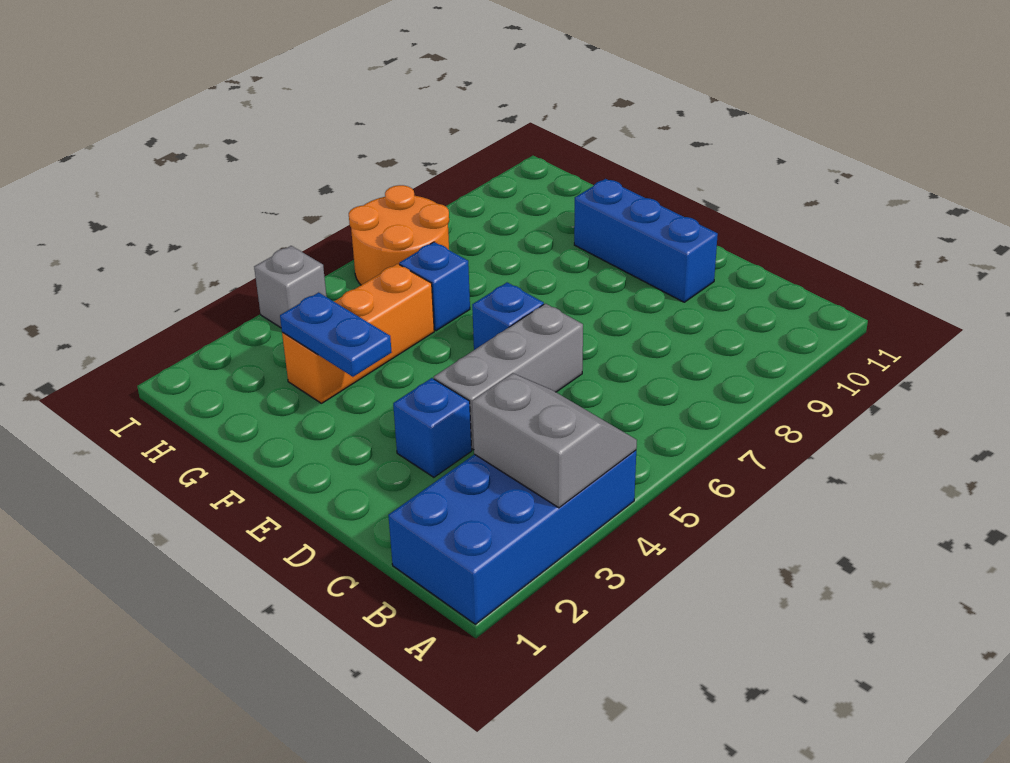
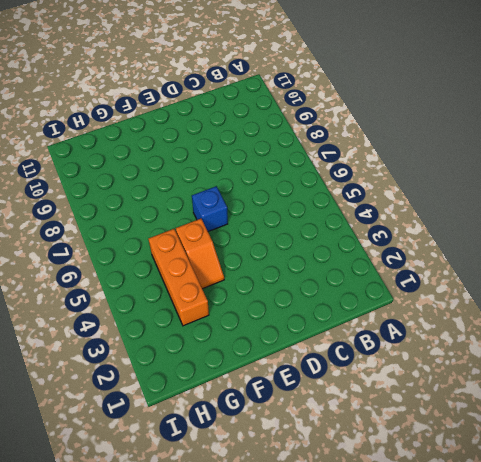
orange slope F4:F5 level 1 top 5 -> none
none -> blue brick A1:B4 level 1
none -> blue brick D3 level 1

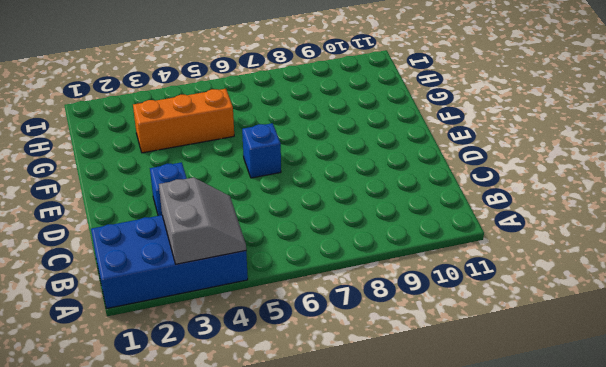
none -> grey brick D4:D6 level 1
none -> blue brick D10:F10 level 1

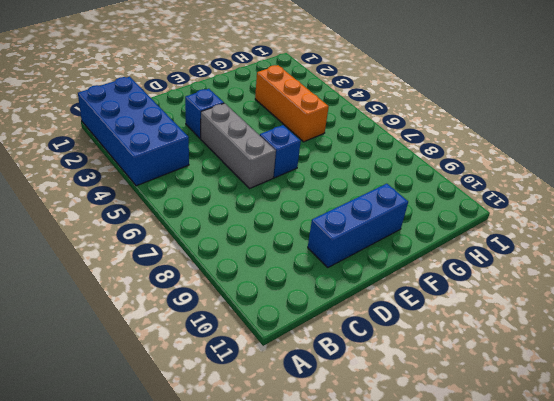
none -> blue brick G6 level 1
none -> orange round brick H6:I7 level 1

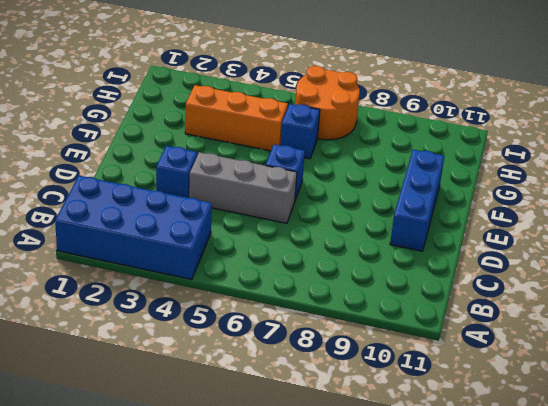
none -> grey brick I4 level 1
none -> grey slope A3:B4 level 2 top 3

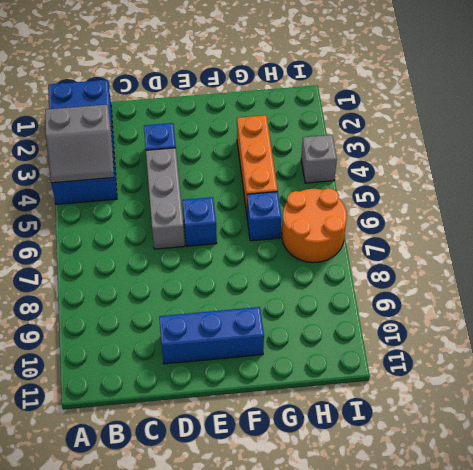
none -> blue plate F3:G3 level 2

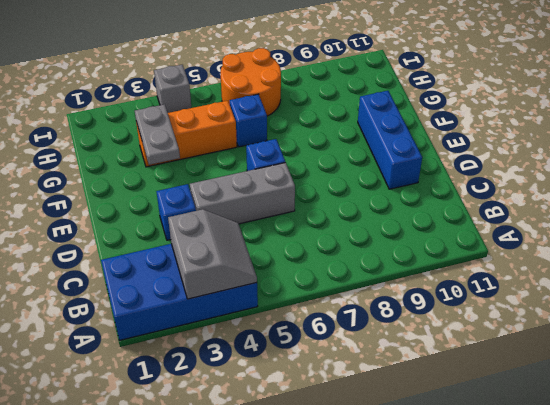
grey plate F3:G3 level 2 -> blue plate F3:G3 level 2

